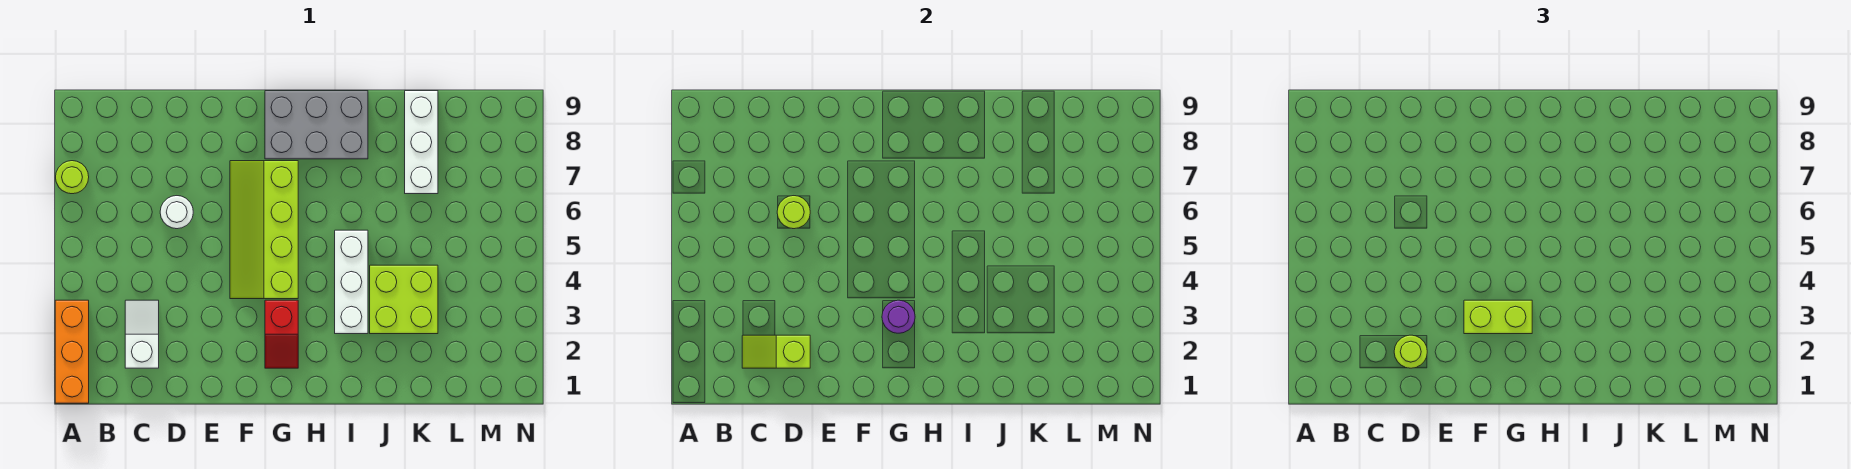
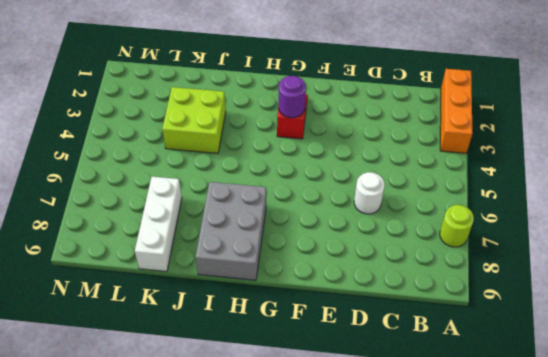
grey brick H7:I9 level 1 -> grey brick G8:I9 level 1
none -> white slope C2:C3 level 1 top 2
none -> lime slope F4:G7 level 1 top G
none -> white brick I3:I5 level 1

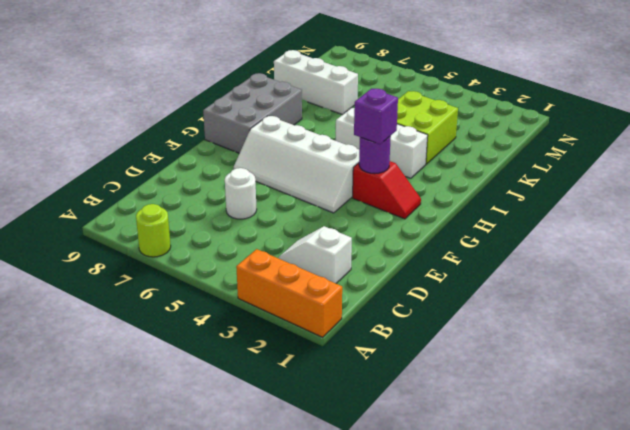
white slope F4:G7 level 1 top G -> lime slope F4:G7 level 1 top G
purple brick G3 level 3 -> lime brick F3:G3 level 3
none -> lime slope C2:D2 level 2 top D
none -> lime round brick D6 level 2
none -> lime round brick D2 level 3

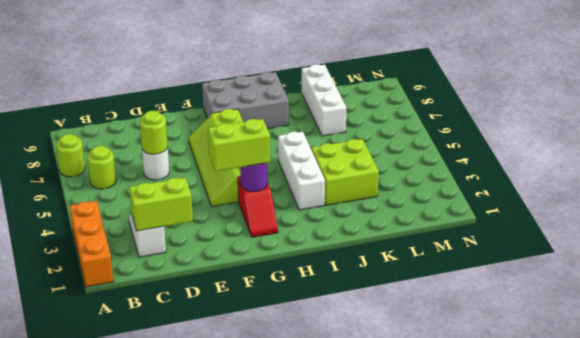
lime round brick B6 level 1 -> lime round brick D2 level 3
lime brick C2:D2 level 2 -> lime slope C2:D2 level 2 top D

